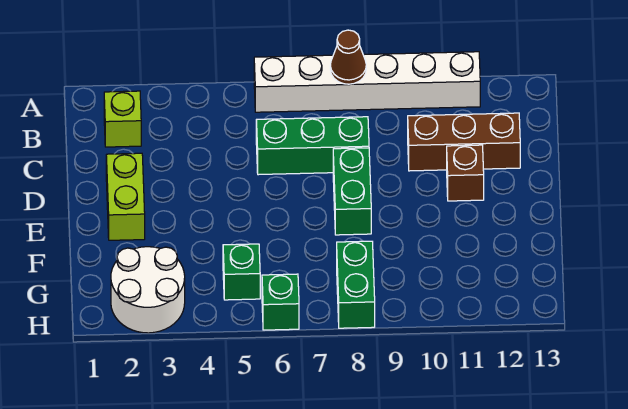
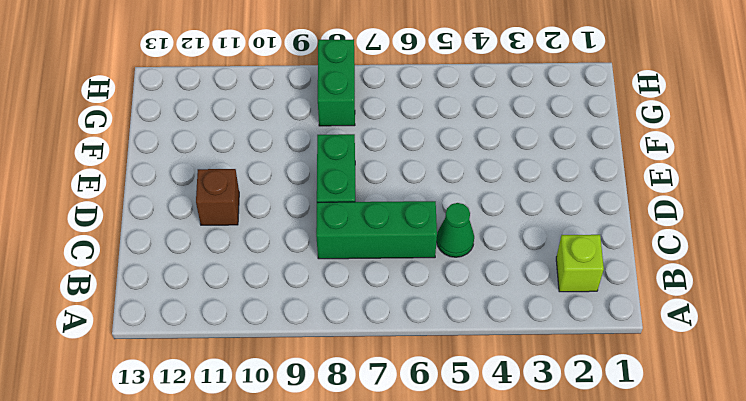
green cone C5 level 1 -> none
none -> white brick A6:A11 level 1
none -> brown brick C10:C12 level 1
none -> lime brick D2:E2 level 1

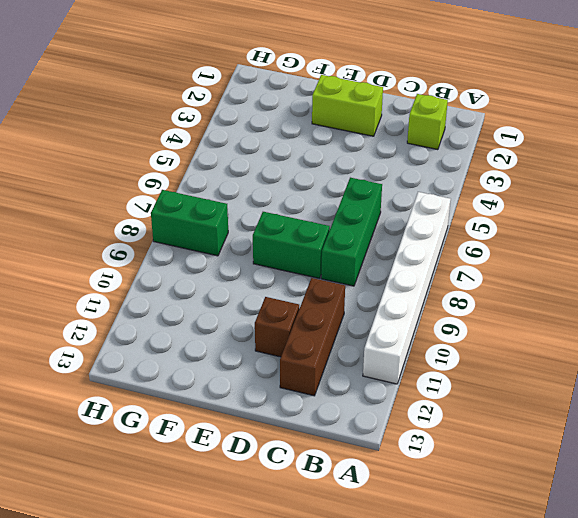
none -> white round brick G2:H3 level 1
none -> green brick G5 level 1
none -> green brick H6 level 1

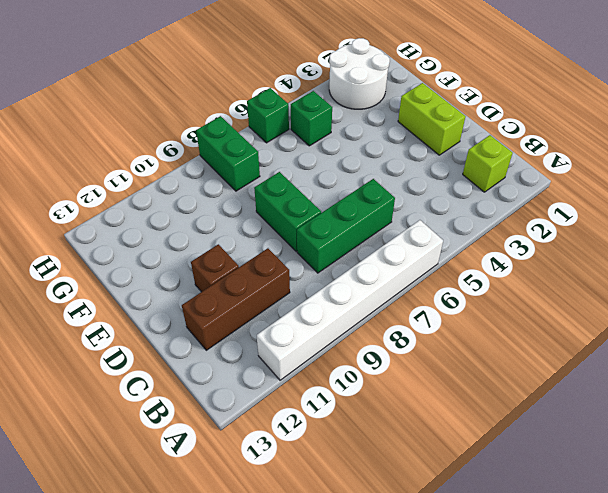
none -> brown cone A8 level 2

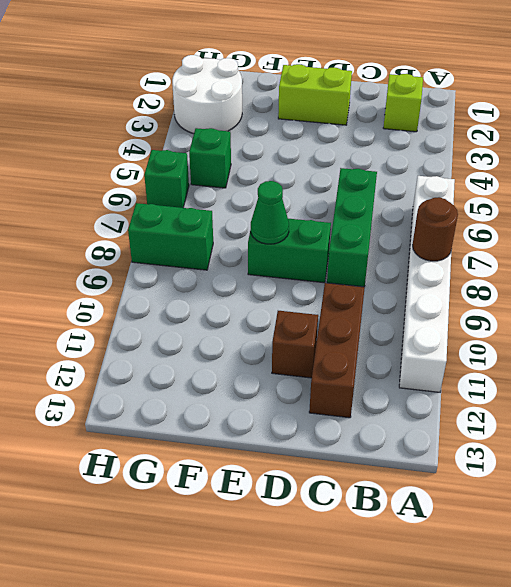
brown round brick A8 level 2 -> brown cone A8 level 2
green cone E8 level 2 -> none

